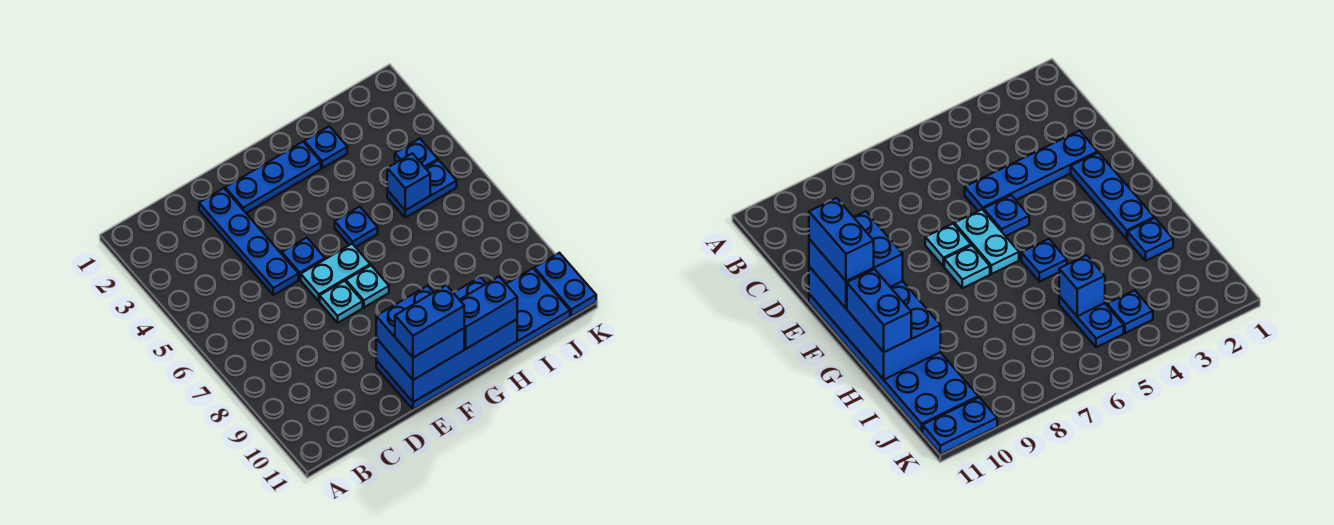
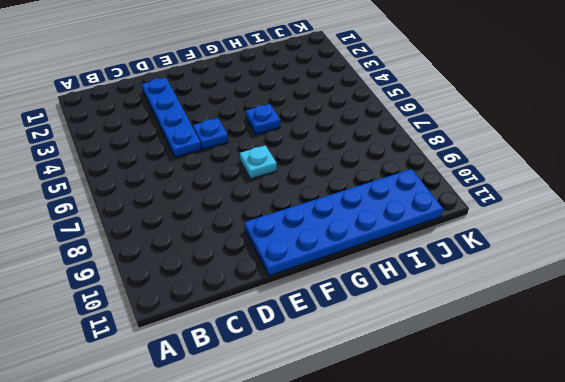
none -> blue plate E2:G2 level 1
none -> cyan plate E6:F6 level 1
none -> cyan plate E7 level 1

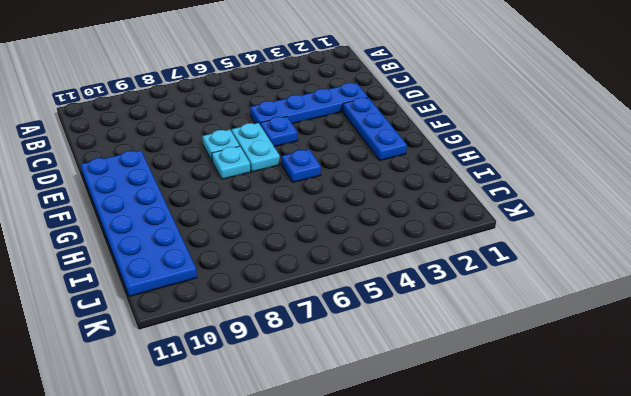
none -> blue plate H2 level 1
none -> blue plate I5:J5 level 1
none -> blue plate J4 level 1

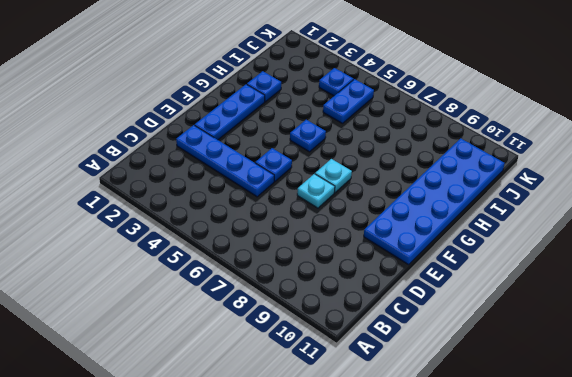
none -> cyan plate E6:F6 level 1
none -> blue plate K10:K11 level 1
none -> blue brick E10:H11 level 2

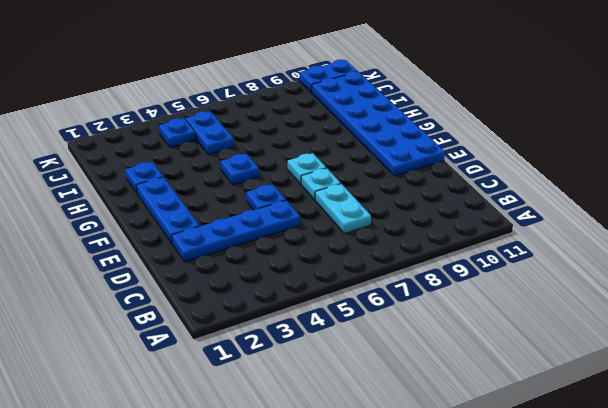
cyan plate C7:D7 level 1 -> cyan plate E6:F6 level 1
none -> blue brick E10:H11 level 2
none -> blue brick I5 level 2
none -> blue brick E10:F11 level 3

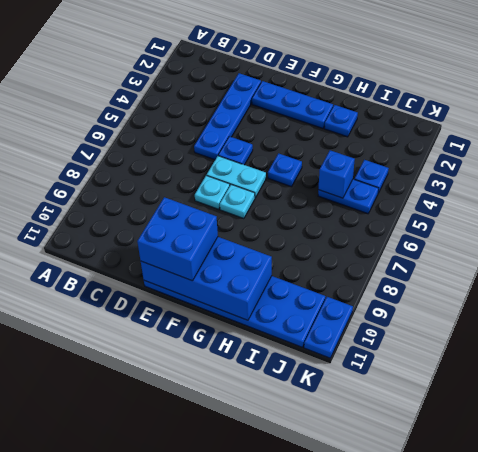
none -> blue brick G11:H11 level 3
none -> blue brick E11:F11 level 4

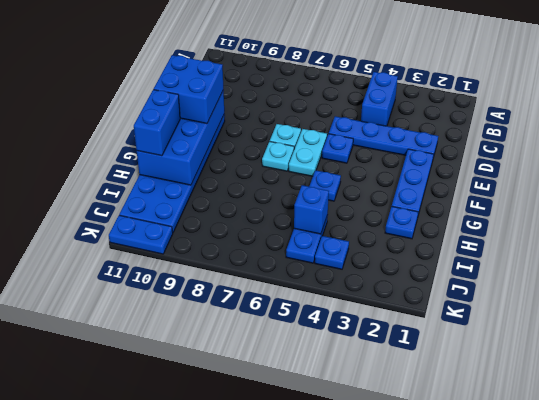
blue brick B4:C4 level 1 -> blue brick E11:F11 level 4

